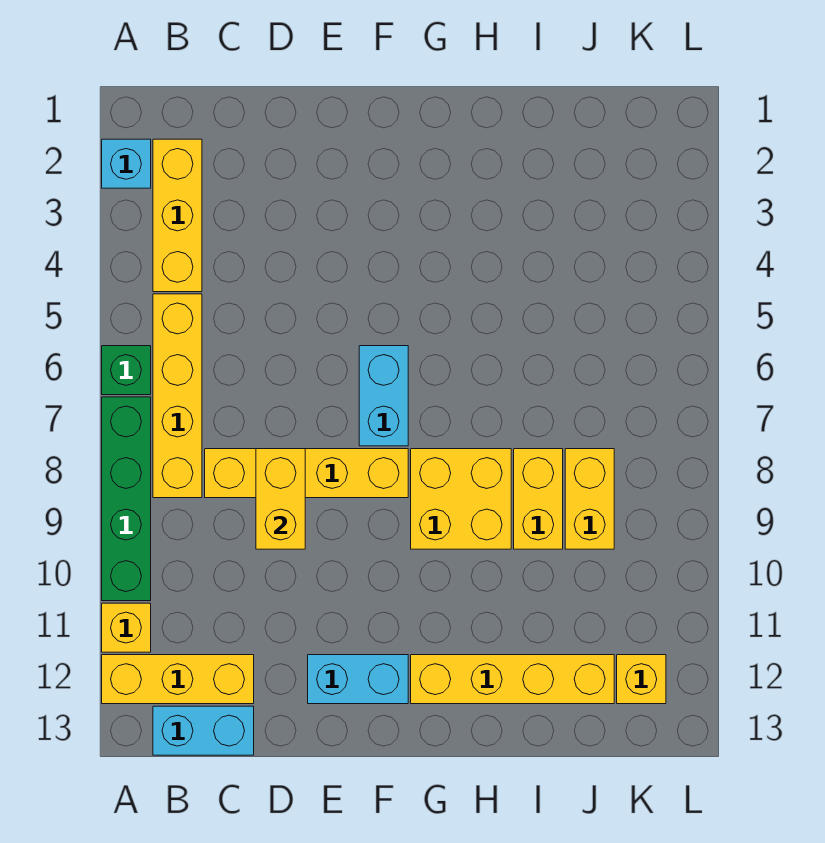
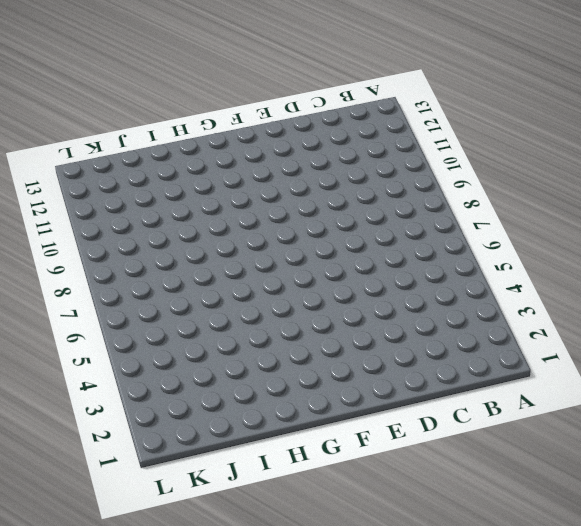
none -> cyan brick A2 level 1
none -> green brick A6 level 1
none -> green brick A7:A10 level 1

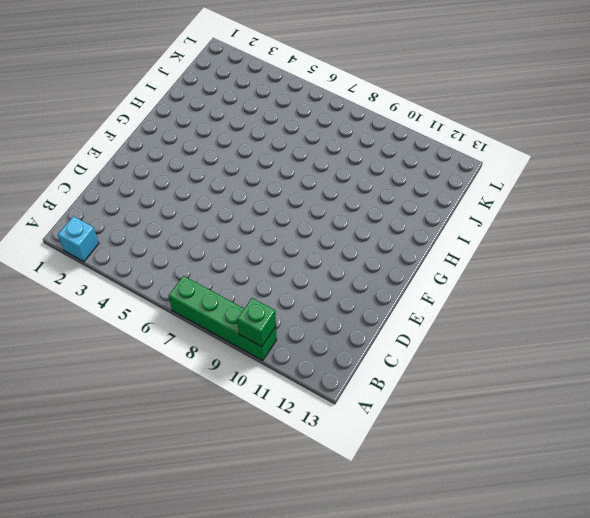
green brick A10 level 2 -> green brick A6 level 1
none -> yellow brick A11 level 1
none -> yellow brick A12:C12 level 1
none -> yellow brick B2:B4 level 1

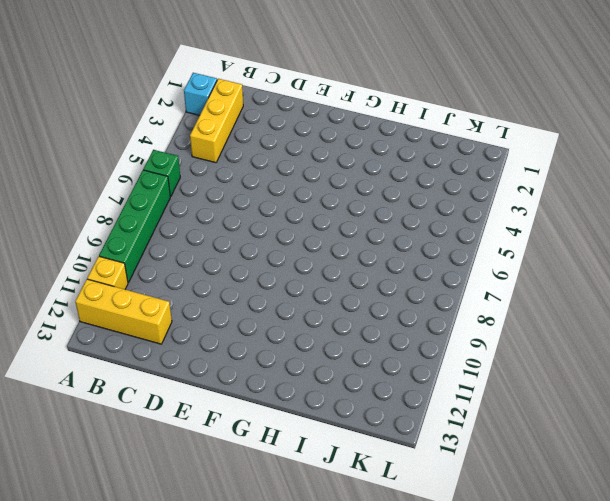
none -> yellow brick B5:B8 level 1
none -> cyan brick B13:C13 level 1
none -> yellow brick C8:F8 level 1

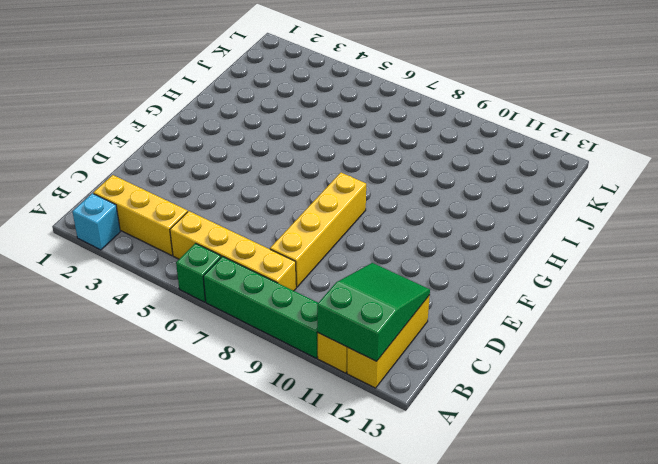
green slope A11:C12 level 2 top A -> none
none -> cyan brick B13:C13 level 1
none -> cyan brick E12:F12 level 1
none -> cyan brick F6:F7 level 1

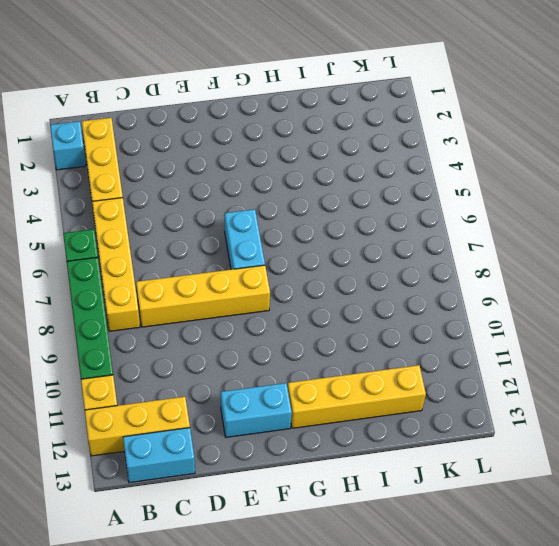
none -> yellow brick G8:H9 level 1
none -> yellow brick I8:I9 level 1
none -> yellow brick J8:J9 level 1

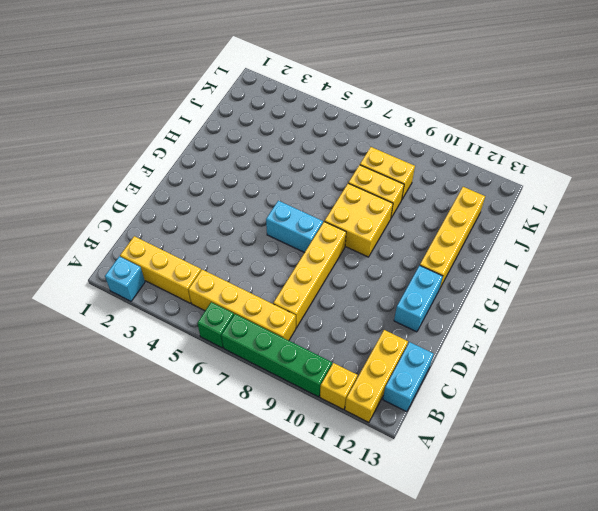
none -> yellow brick K12 level 1
none -> yellow brick D8:D9 level 2

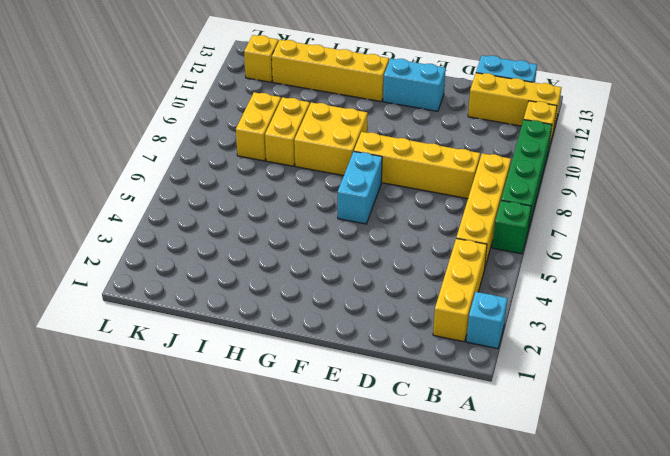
none -> yellow brick D8:D9 level 2

